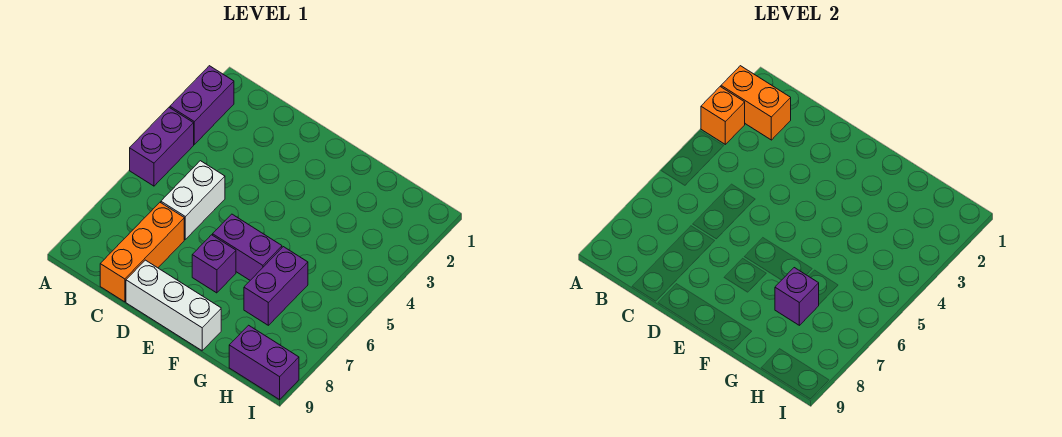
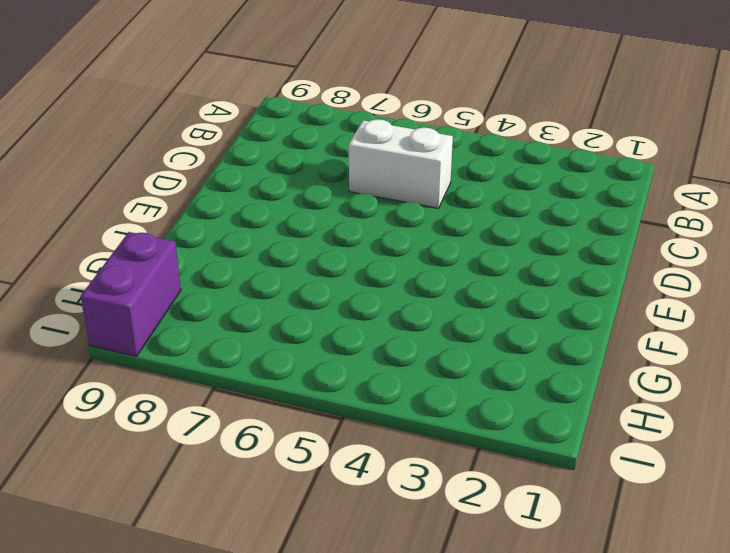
none -> purple brick A2:A3 level 1
none -> purple brick A4:A5 level 1
none -> orange brick C7:C9 level 1

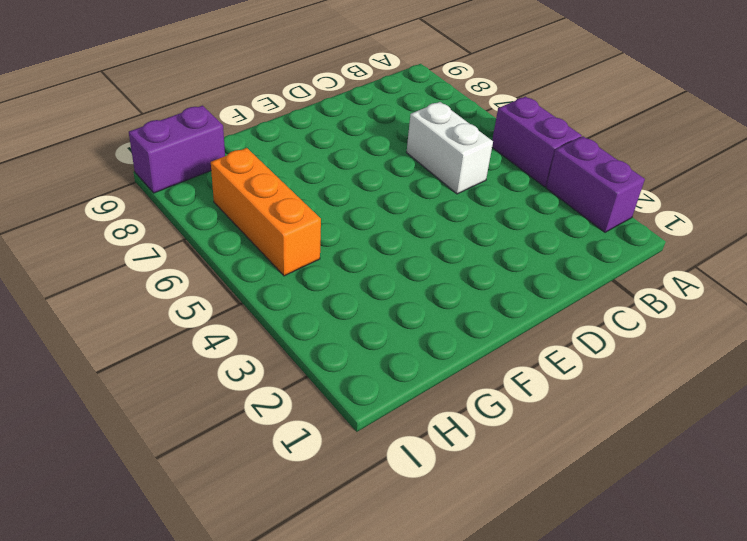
orange brick H5:H7 level 1 -> orange brick C7:C9 level 1
none -> white brick D9:F9 level 1
none -> purple brick E6:F6 level 1
none -> purple brick E7 level 1

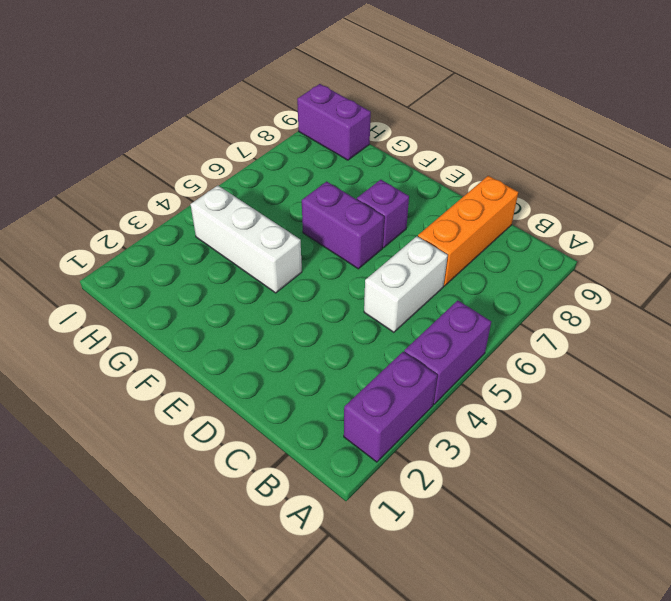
white brick F4:H4 level 1 -> white brick D9:F9 level 1
none -> purple brick G6:G7 level 1
none -> orange brick A2:B2 level 2
none -> orange brick A3 level 2

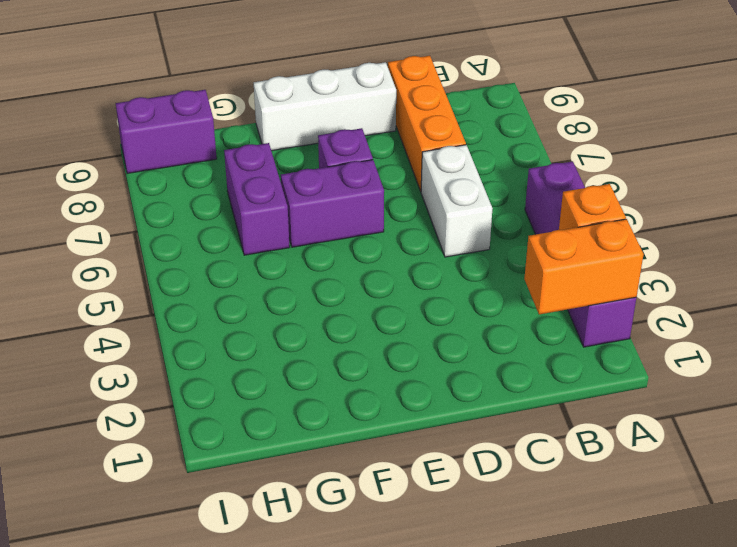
none -> purple brick G7 level 2

